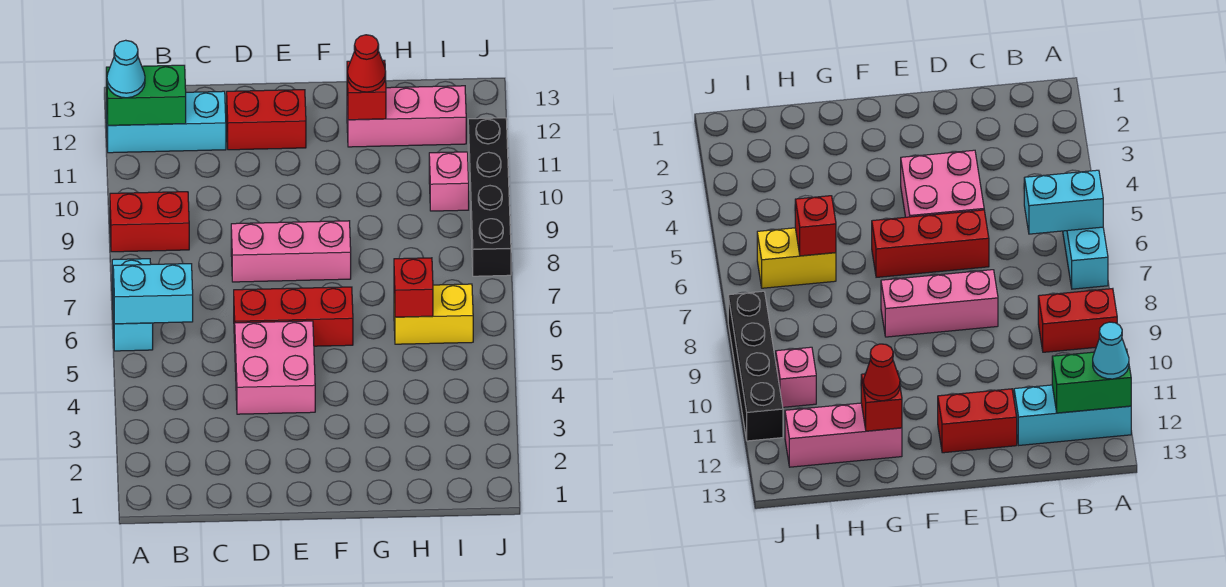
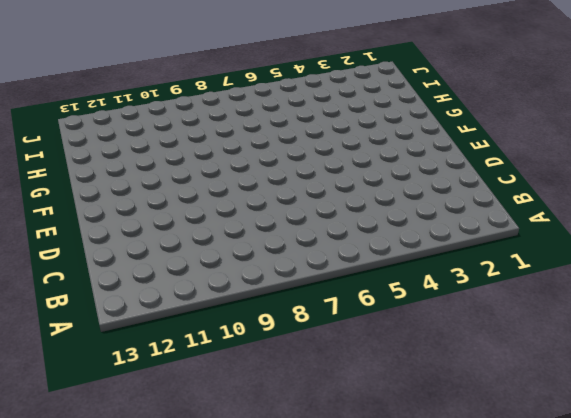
none -> cyan brick A6:A7 level 1
none -> red brick A9:B9 level 1
none -> cyan brick A12:C12 level 1

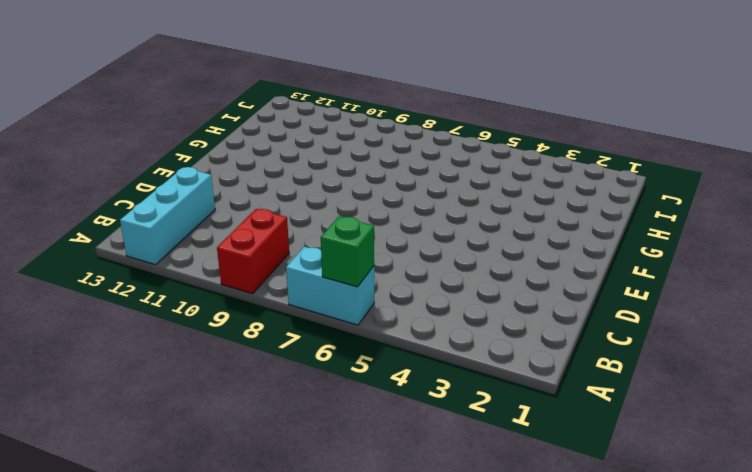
green brick A6 level 2 -> cyan brick A6:B6 level 2
none -> pink brick D4:E5 level 1
none -> red brick D6:F6 level 1
none -> pink brick D8:F8 level 1

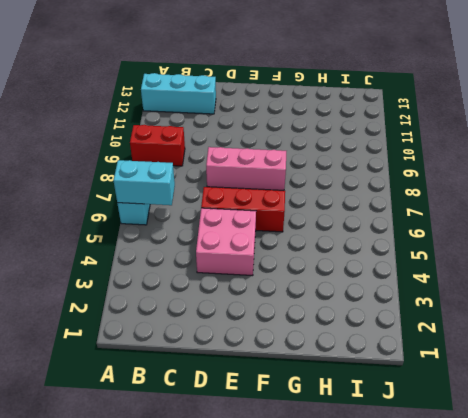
none -> red brick D12:E12 level 1
none -> pink brick G12:I12 level 1
none -> yellow brick H6:I6 level 1

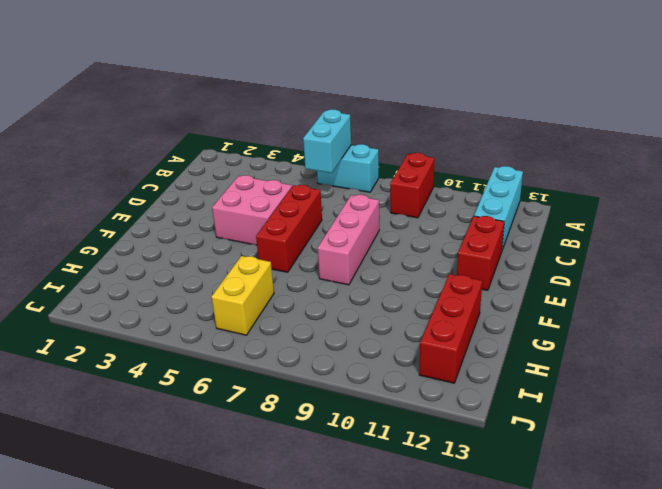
red brick G12:I12 level 1 -> pink brick G12:I12 level 1
none -> pink brick I10 level 1
none -> black brick J8:J11 level 1
none -> green brick A12:B12 level 2

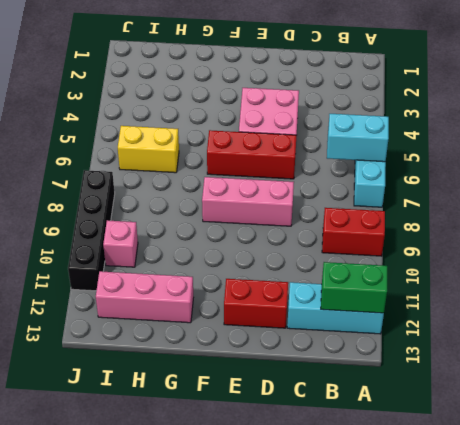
none -> red brick G12 level 2
none -> red brick H6 level 2
none -> cyan cone A12 level 3

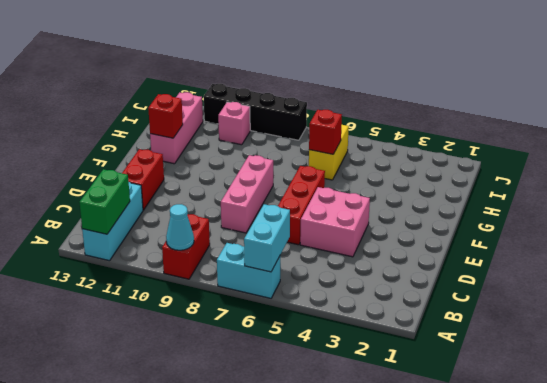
cyan cone A9 level 2 -> cyan cone A12 level 3
none -> red cone G12 level 3

